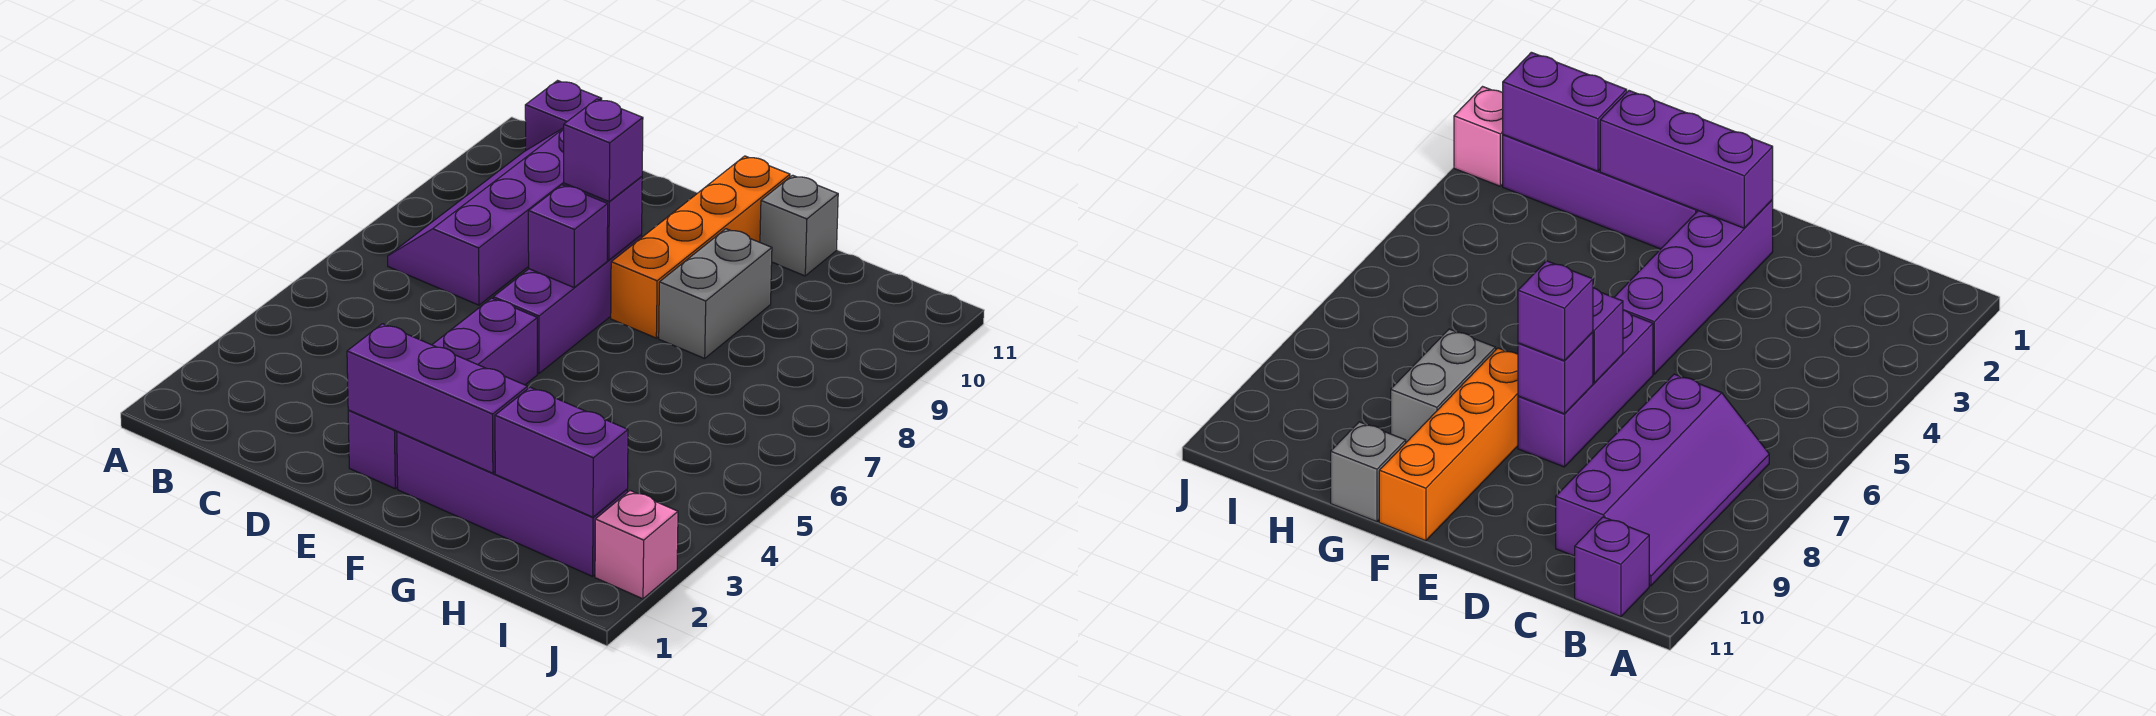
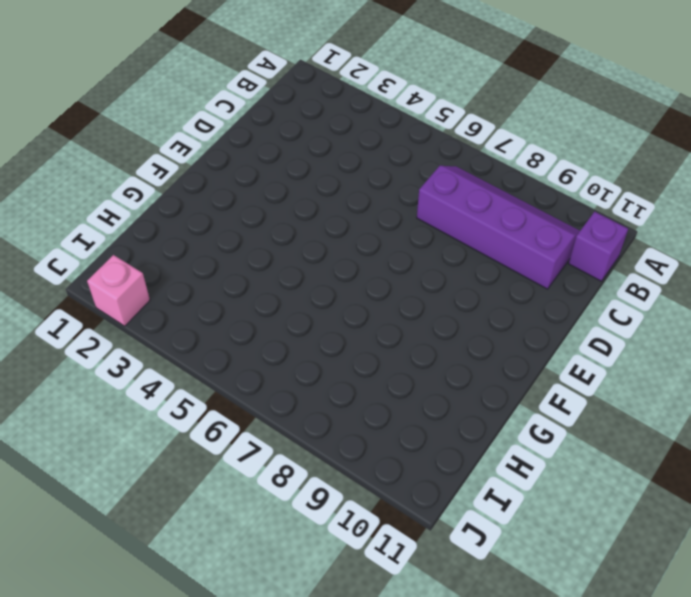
none -> purple brick E2:E5 level 1
none -> purple brick E6:E8 level 1
none -> purple brick F2:I2 level 1

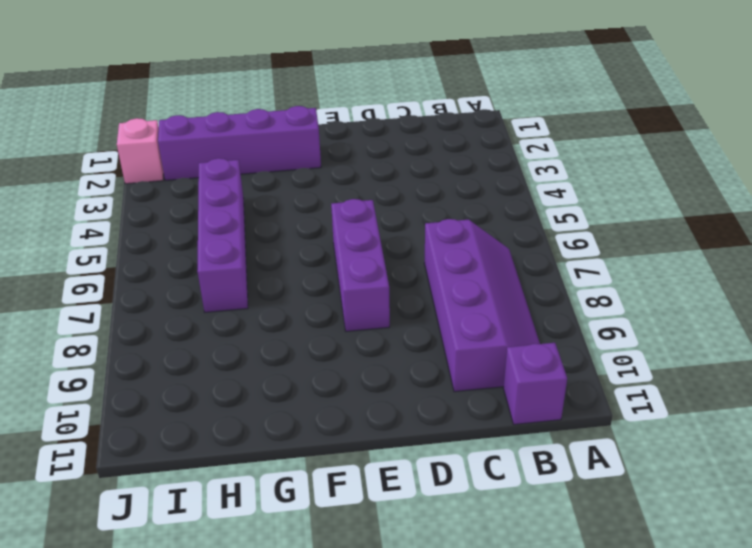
purple brick H4:H7 level 1 -> purple brick E2:E5 level 1
none -> orange brick F8:F11 level 1
none -> grey brick G8:G9 level 1
none -> grey brick G11 level 1

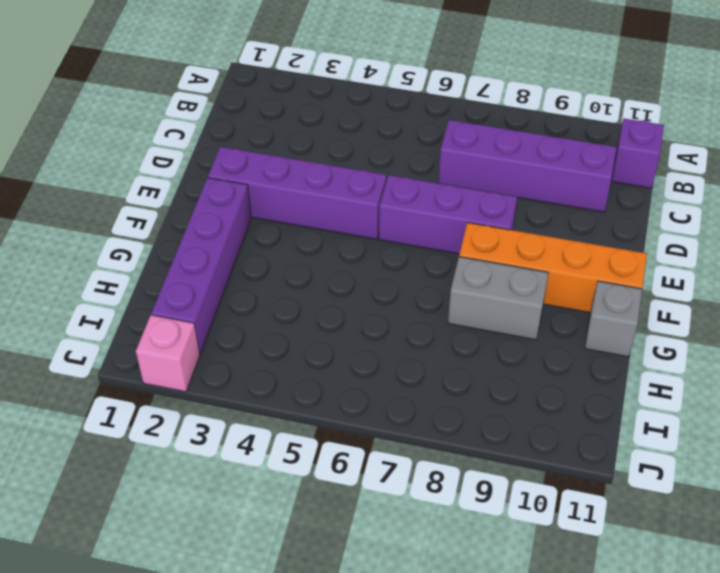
none -> purple brick E2:G2 level 2
none -> purple brick E7 level 2
none -> purple brick E8 level 2

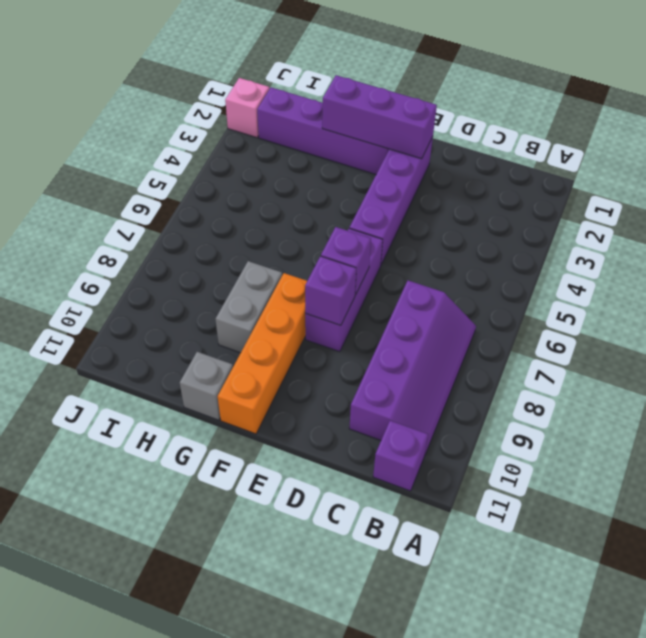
none -> purple brick H2:I2 level 2
none -> purple brick E8 level 3

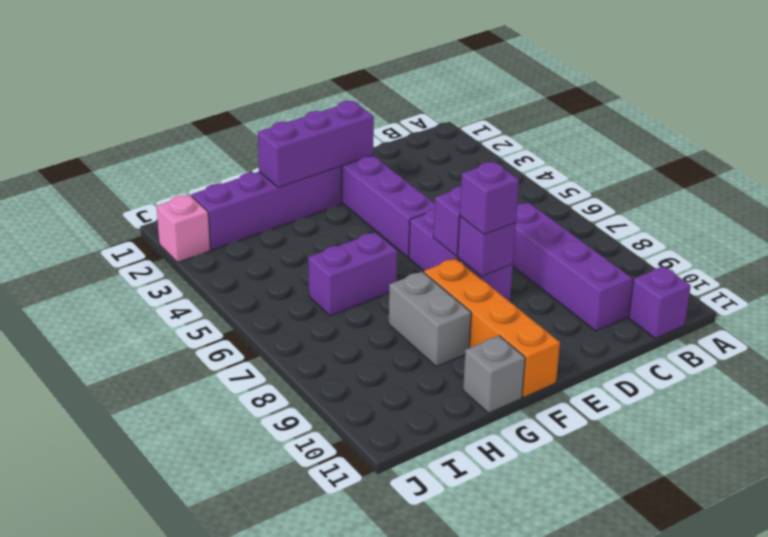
purple brick G6:H6 level 1 -> purple brick H2:I2 level 2

